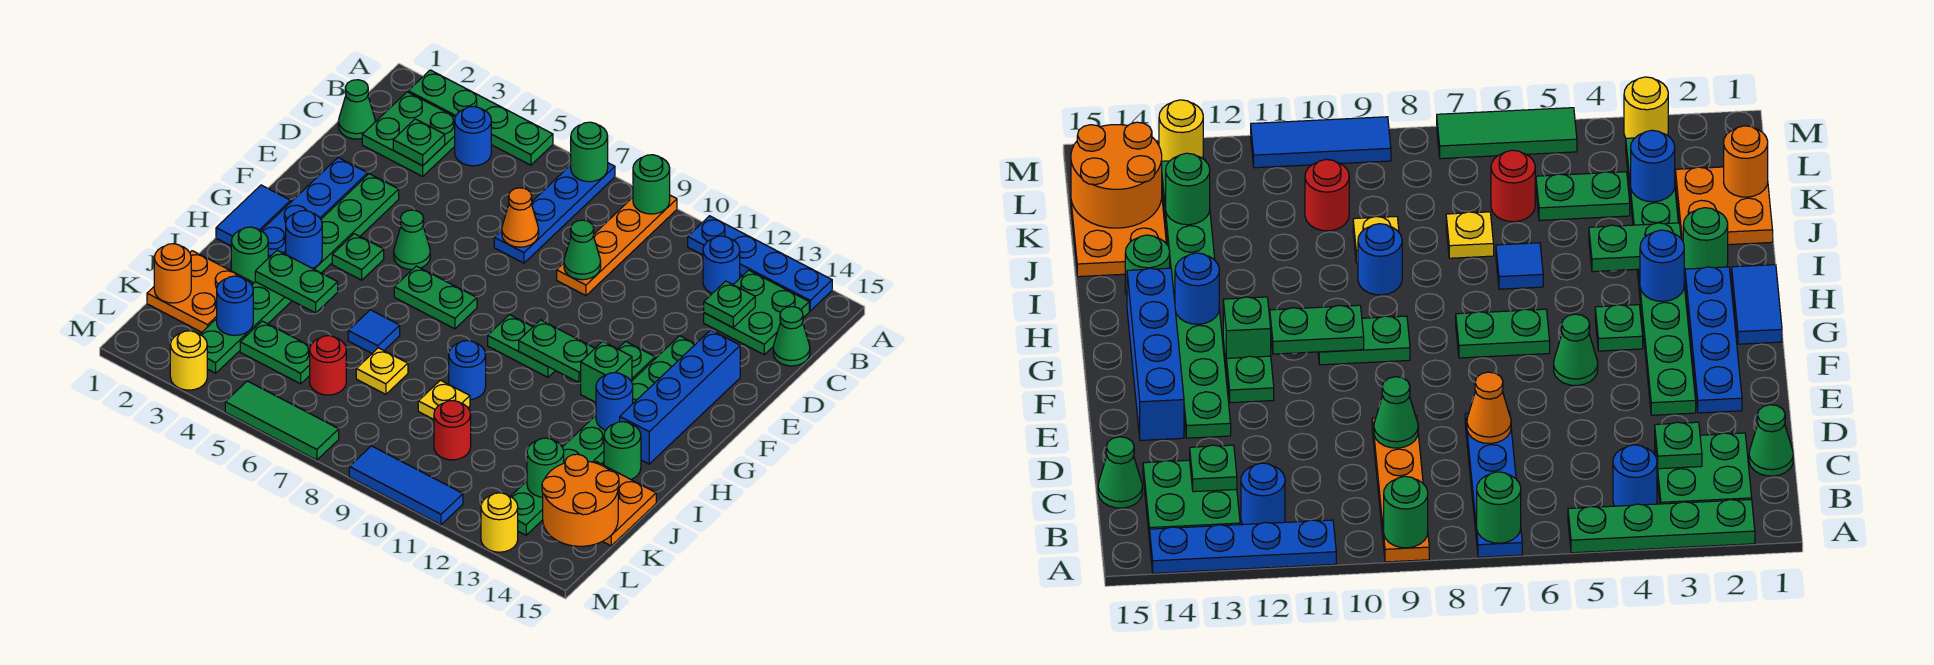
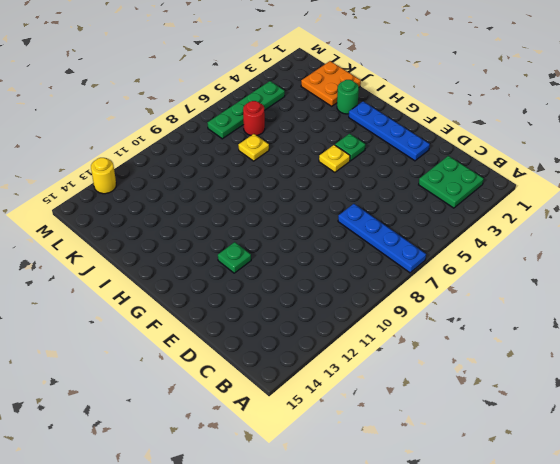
yellow plate G5 level 1 -> yellow plate J9 level 1
green plate L4:L7 level 1 -> green plate A2:A5 level 1
none -> orange plate A9:D9 level 1
none -> blue plate A11:A14 level 1
none -> blue round brick B4 level 1
none -> blue round brick B12 level 1

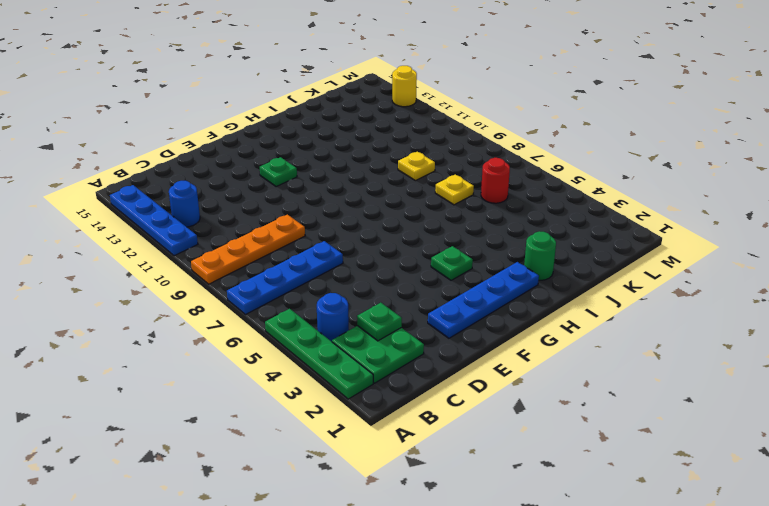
none -> green plate B13:C14 level 1
none -> green cone C1 level 1
none -> green cone C15 level 1
none -> green plate E3:L3 level 1

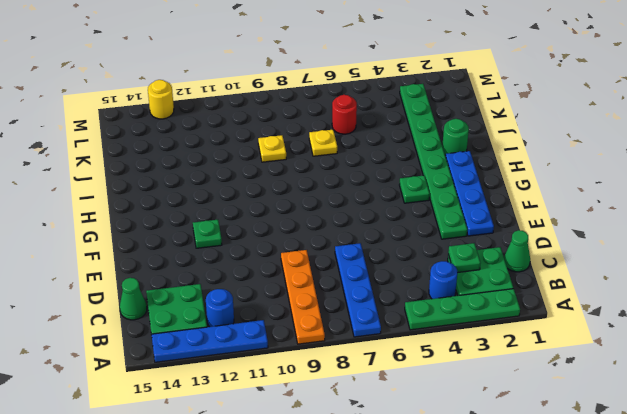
none -> green plate E13:L13 level 1
none -> blue brick E14:H14 level 1
none -> green cone F5 level 1
none -> blue tile G1:H1 level 1

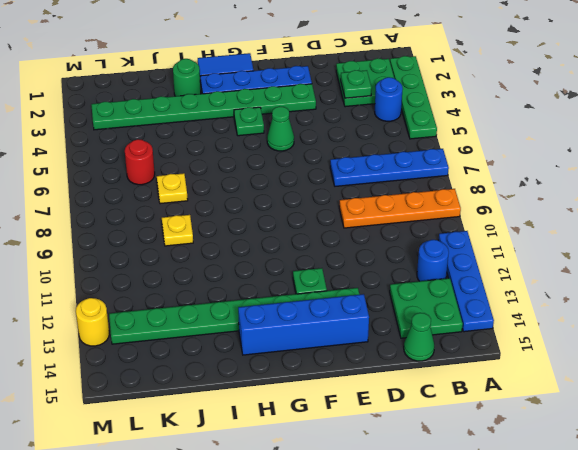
none -> green cone C1 level 1
none -> green plate G6:G7 level 1
none -> green plate G9:G10 level 1
none -> green brick G12 level 1

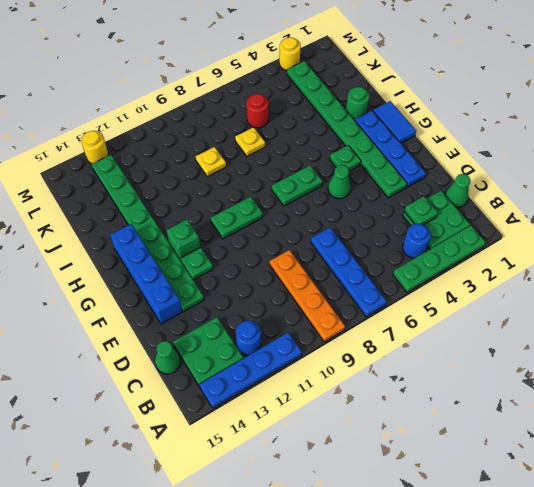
none -> blue tile I6 level 1
none -> blue round brick I9 level 1
none -> green round brick I14 level 1
none -> orange plate J1:K2 level 1

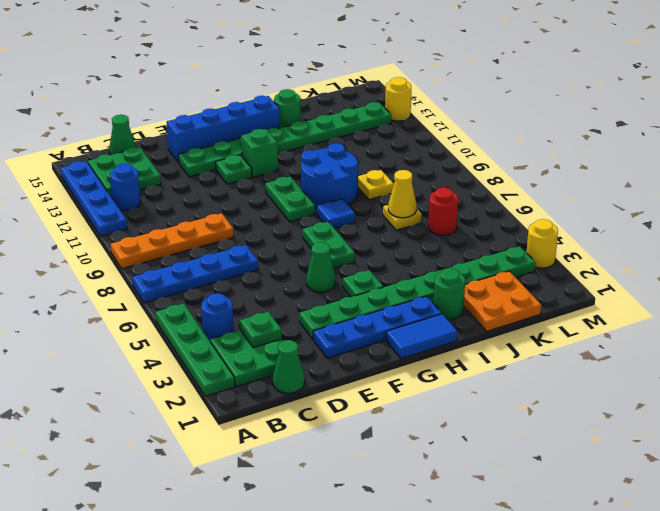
blue tile H8 level 1 -> blue tile I6 level 1
blue round brick H9:I10 level 1 -> blue round brick I9 level 1
yellow cone J7 level 2 -> none
none -> orange plate J14:K15 level 1
none -> green plate K4:K5 level 1
none -> red round brick K10 level 1
none -> green tile M5:M7 level 1

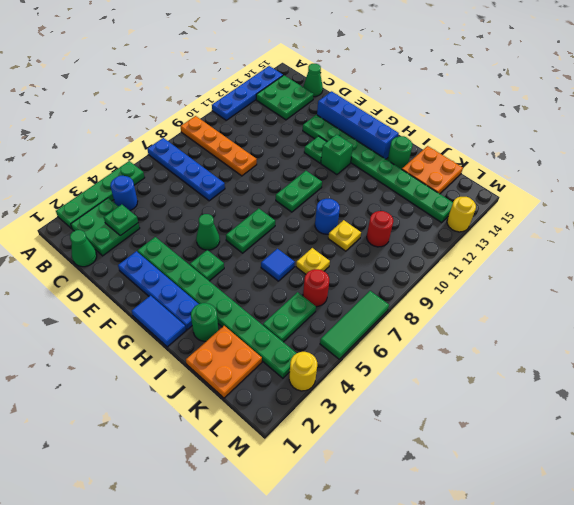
none -> blue round brick B12 level 1
none -> blue tile M9:M11 level 1
none -> green round brick A7 level 2
none -> green round brick A9 level 2

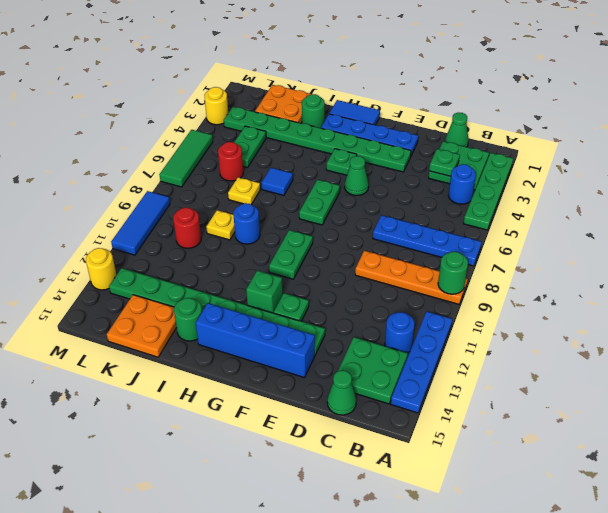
none -> green round brick A7 level 2
none -> green plate C13 level 2
none -> orange cone D7 level 2
none -> green cone D9 level 2

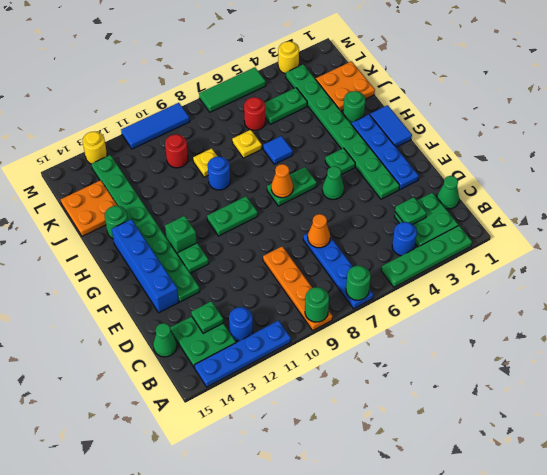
orange cone G7 level 2 -> none
none -> green cone D9 level 2
none -> green plate G10:G11 level 2
none -> blue round brick H3 level 2
none -> blue round brick H13 level 2

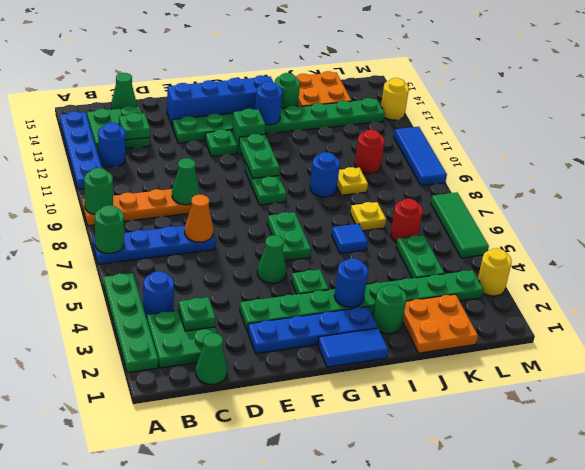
none -> green plate I3:I4 level 2
none -> orange round brick K1 level 2
none -> blue round brick K3 level 2
none -> green round brick K13 level 2

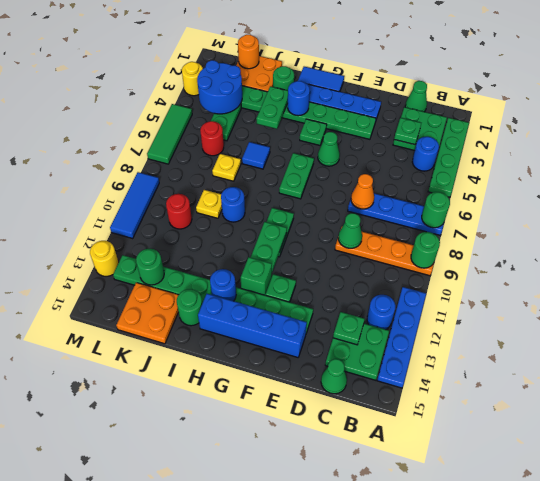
blue round brick K3:L4 level 2 -> blue round brick K3 level 2
none -> orange round brick K14:L15 level 2

